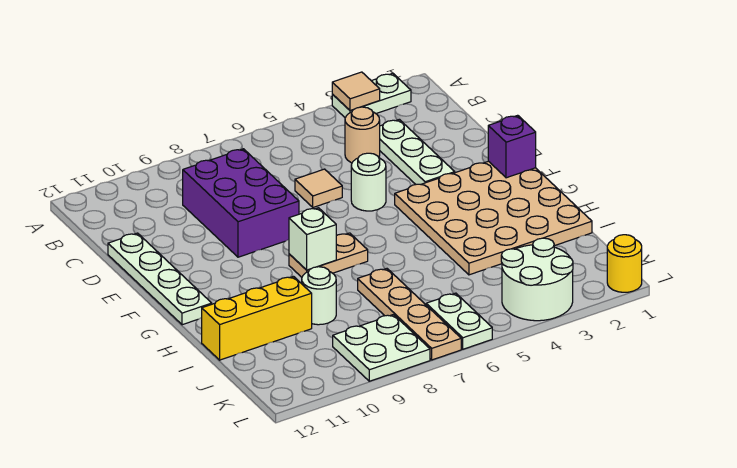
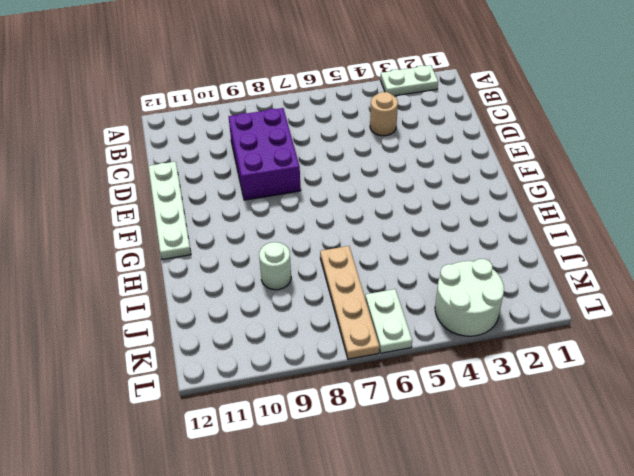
none -> white plate C3:E3 level 1
none -> tan tile D6 level 1
none -> white round brick E5 level 1

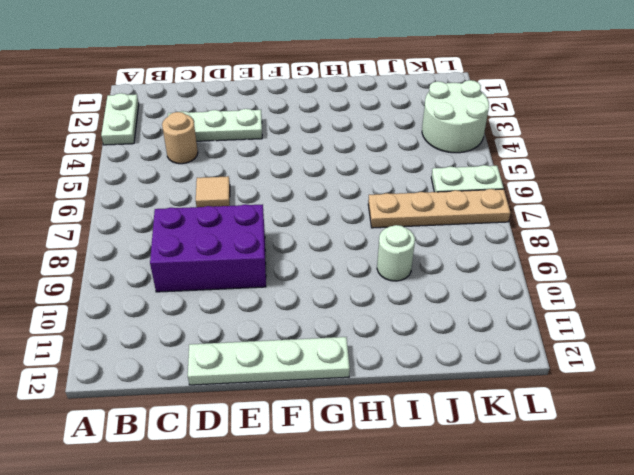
none -> white round brick E5 level 1
none -> tan plate F1:I4 level 1
none -> tan plate G7:G8 level 1

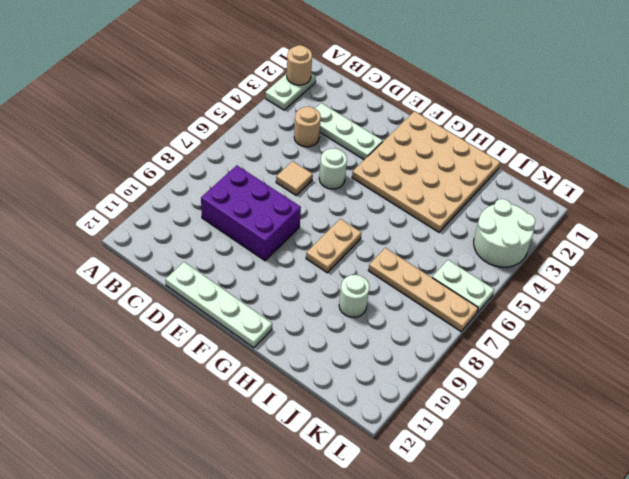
tan round brick A2 level 2 -> none
none -> yellow brick I10:I12 level 1
none -> white plate K8:L9 level 1
none -> yellow round brick L1 level 1

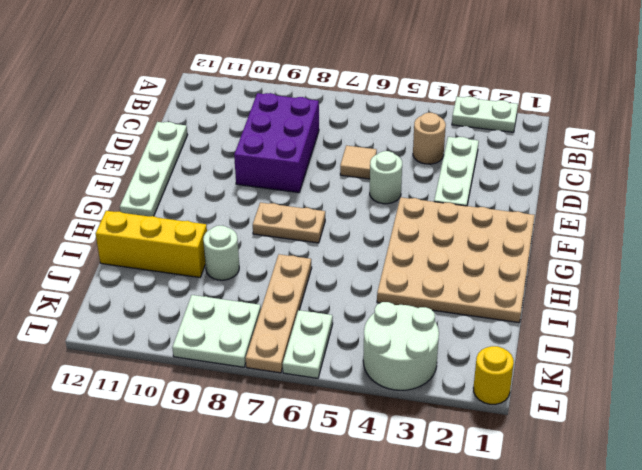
none -> tan tile A3 level 2
none -> purple brick F1 level 2
none -> white brick G8 level 2

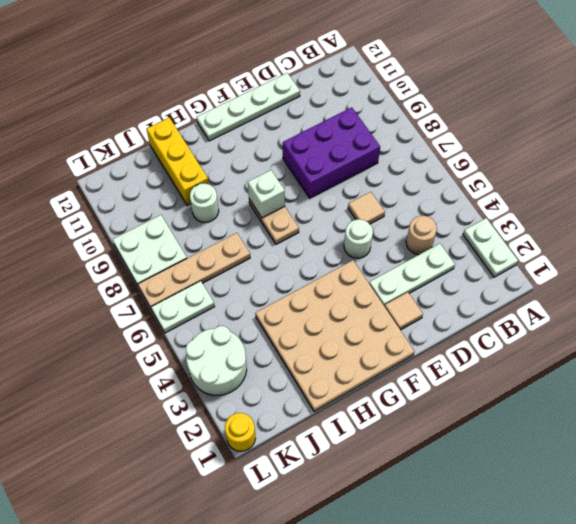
tan tile E2 level 1 -> tan tile A3 level 2
none -> purple brick F1 level 2

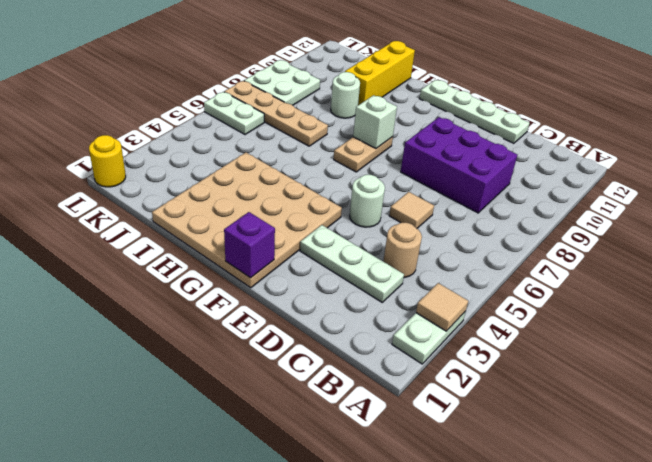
none -> white round brick K3:L4 level 1

